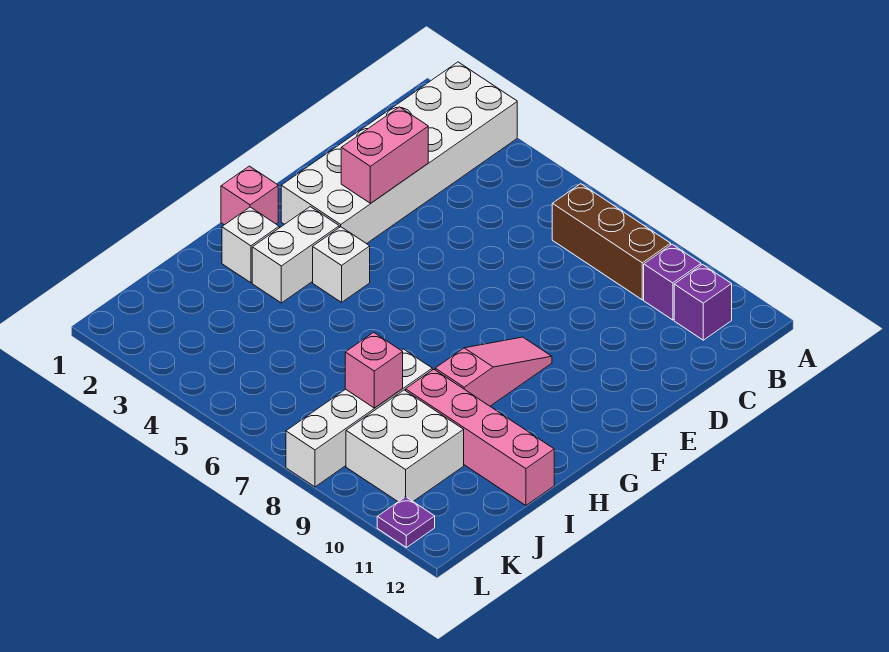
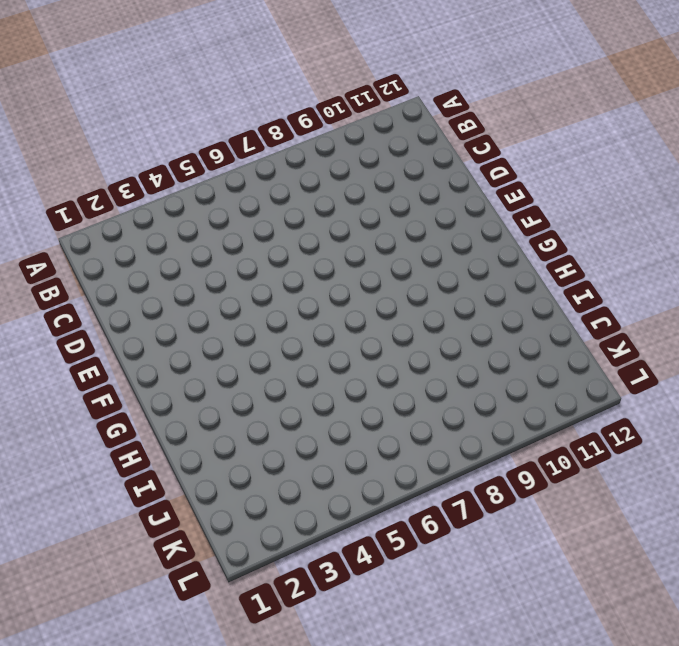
none -> white brick A2:F3 level 1
none -> brown brick B7:B9 level 1
none -> purple brick B10 level 1

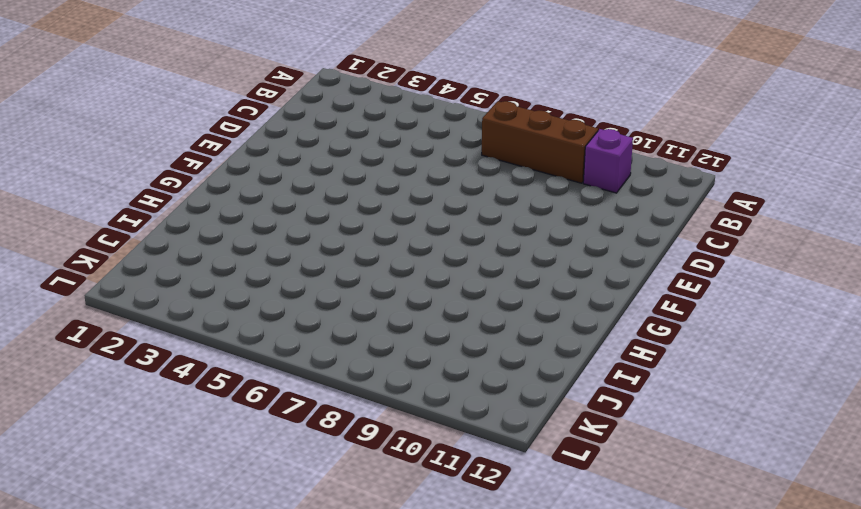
none -> white brick A2:F3 level 1
none -> purple brick B11 level 1
none -> pink slope F9:H9 level 1 top H

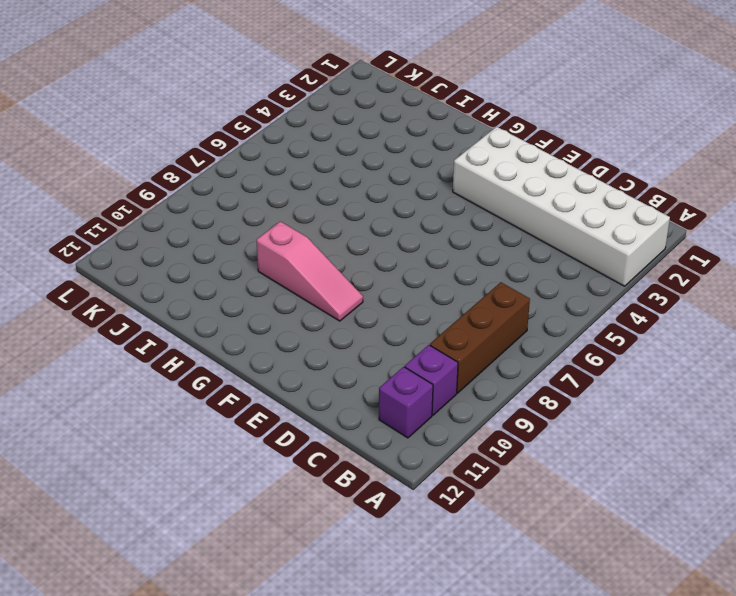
none -> pink brick G1 level 1
none -> white brick G3:H3 level 1
none -> white brick G4 level 1

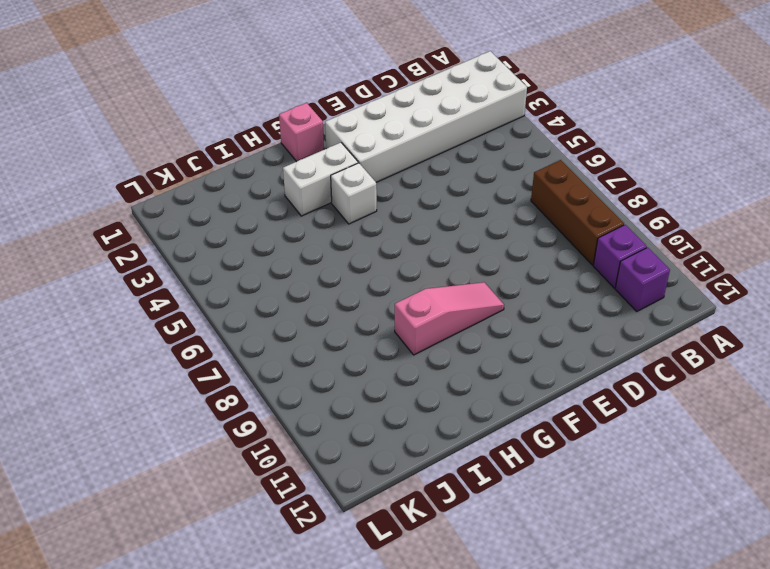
none -> white brick H2 level 1
none -> white brick I8:L8 level 1
none -> pink brick I9:I12 level 1

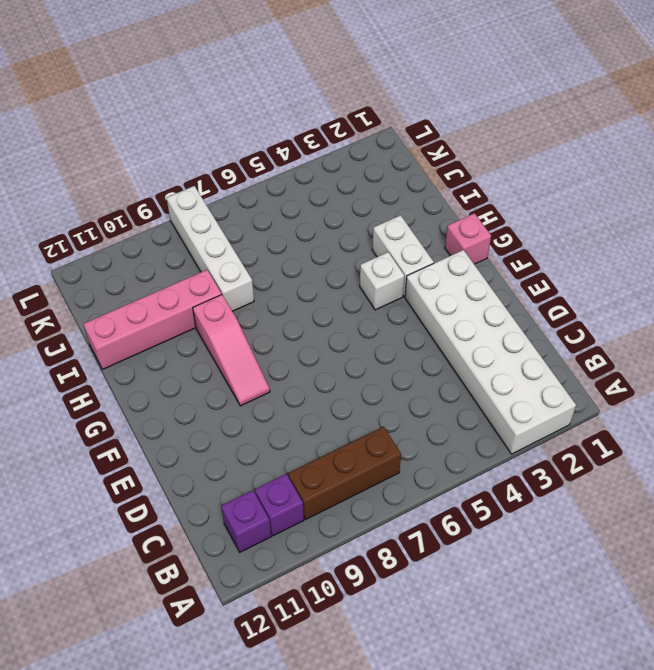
none -> white brick H2 level 1
none -> white brick J9:K10 level 1
none -> purple plate L11 level 1

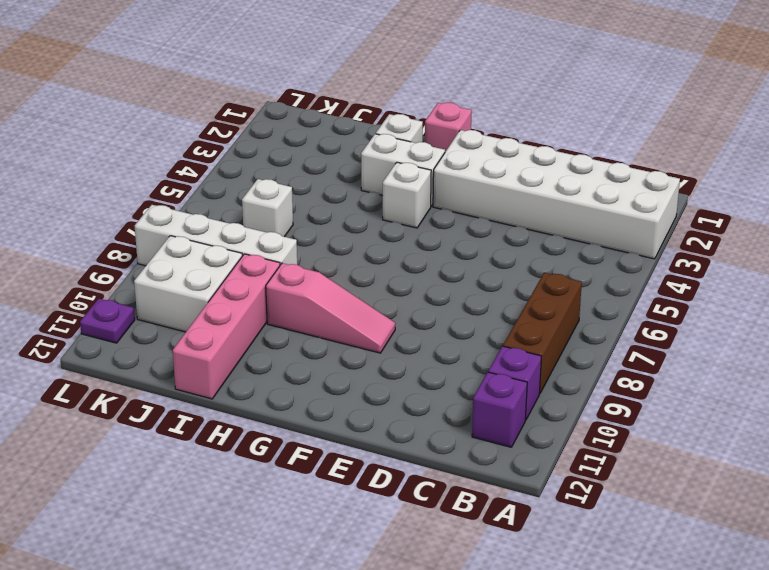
white brick J6 level 1 -> none
none -> pink brick D3:E3 level 2
none -> pink brick J8 level 2

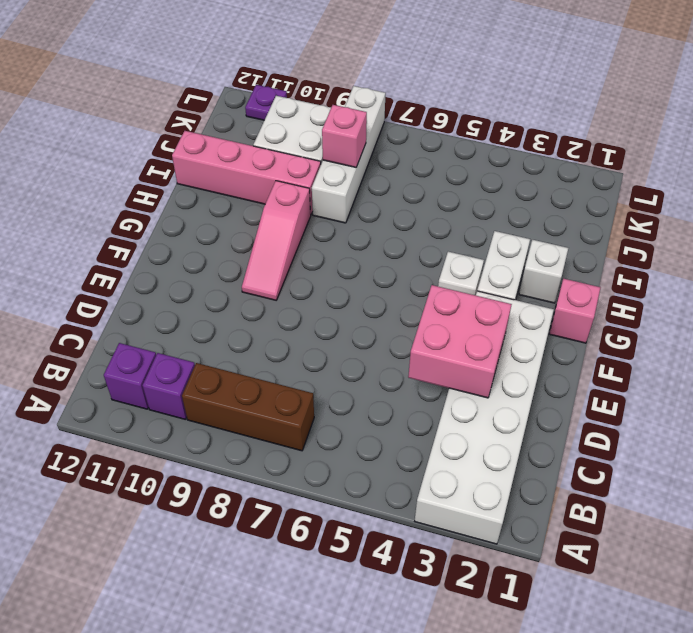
pink brick D3:E4 level 2 -> pink brick D3:E3 level 2

